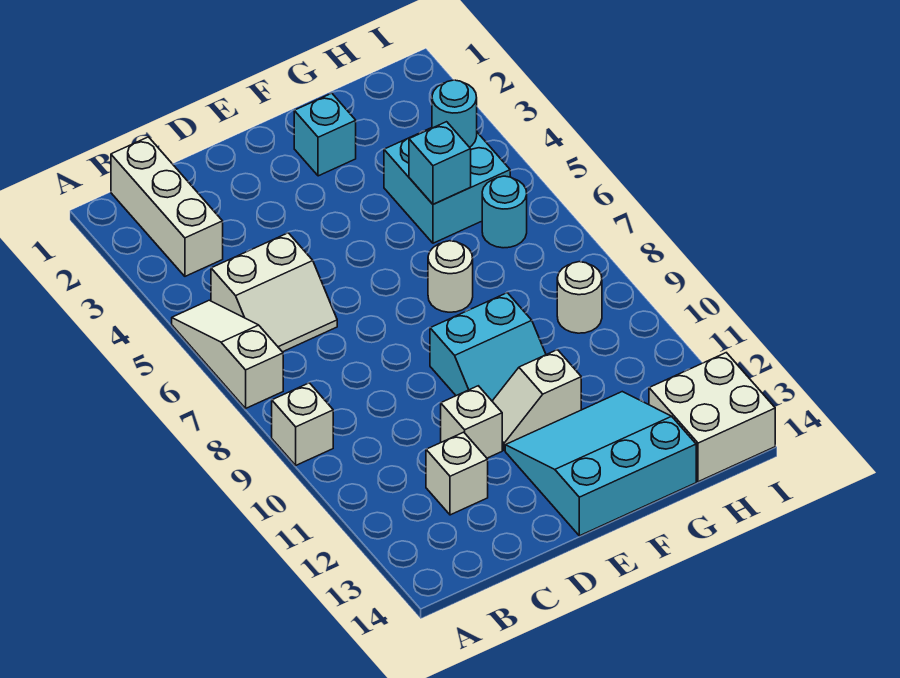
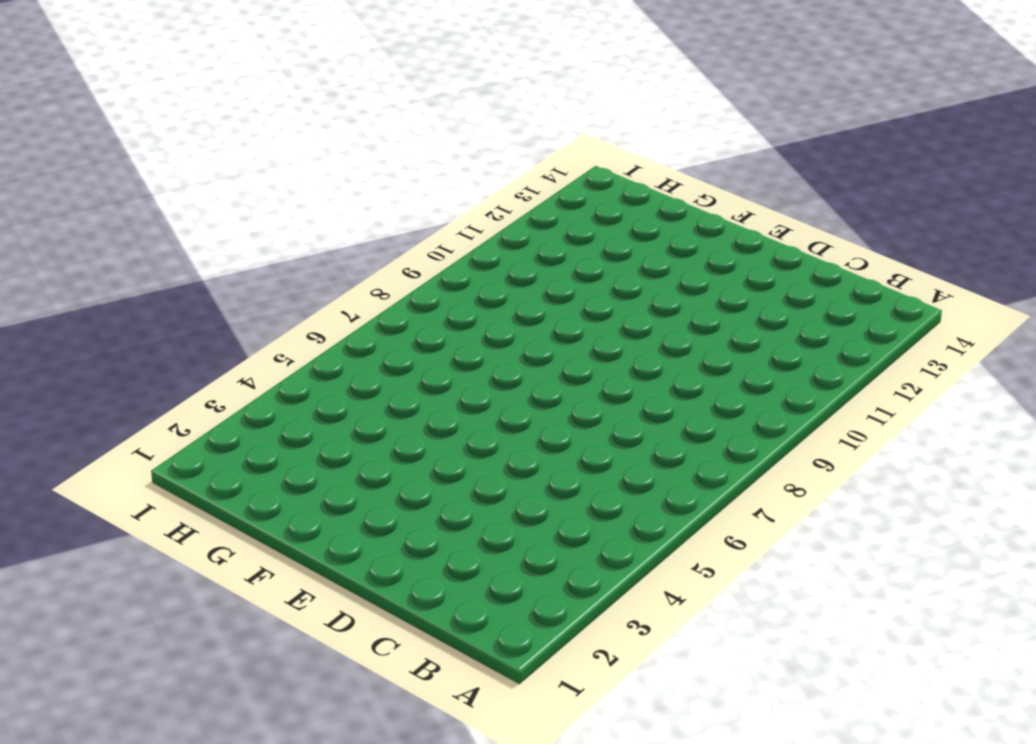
none -> white slope A5:A7 level 1 top 7
none -> white brick A9 level 1
none -> white brick B1:B3 level 1

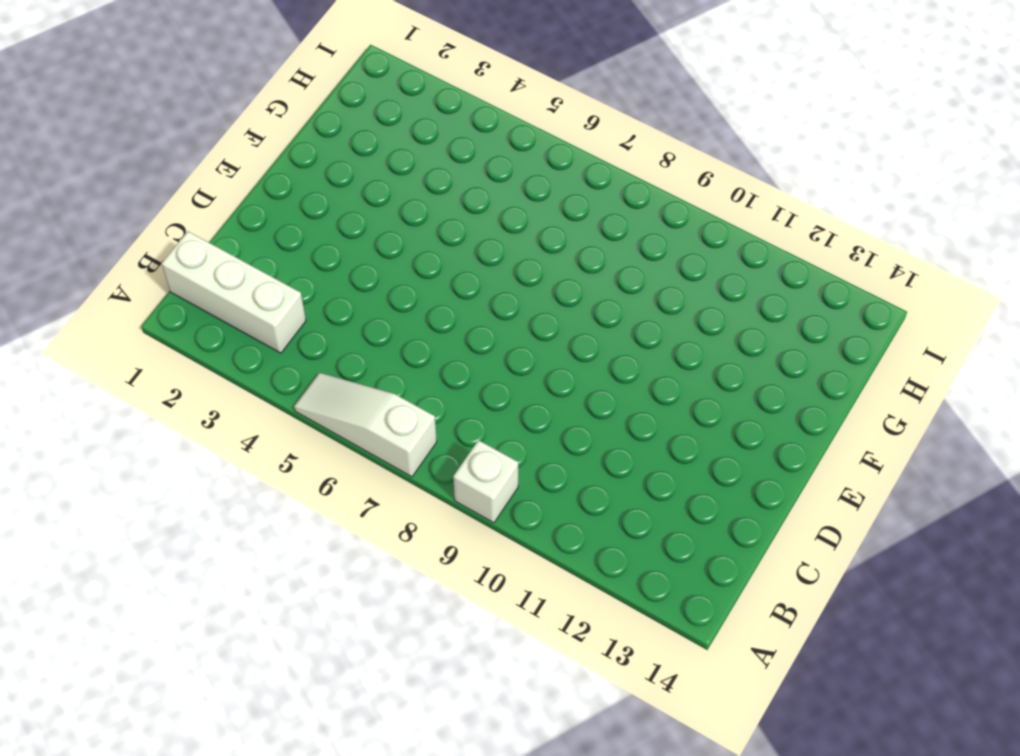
none -> white slope B5:C6 level 1 top 5
none -> white brick C12 level 1
none -> white brick D11 level 1

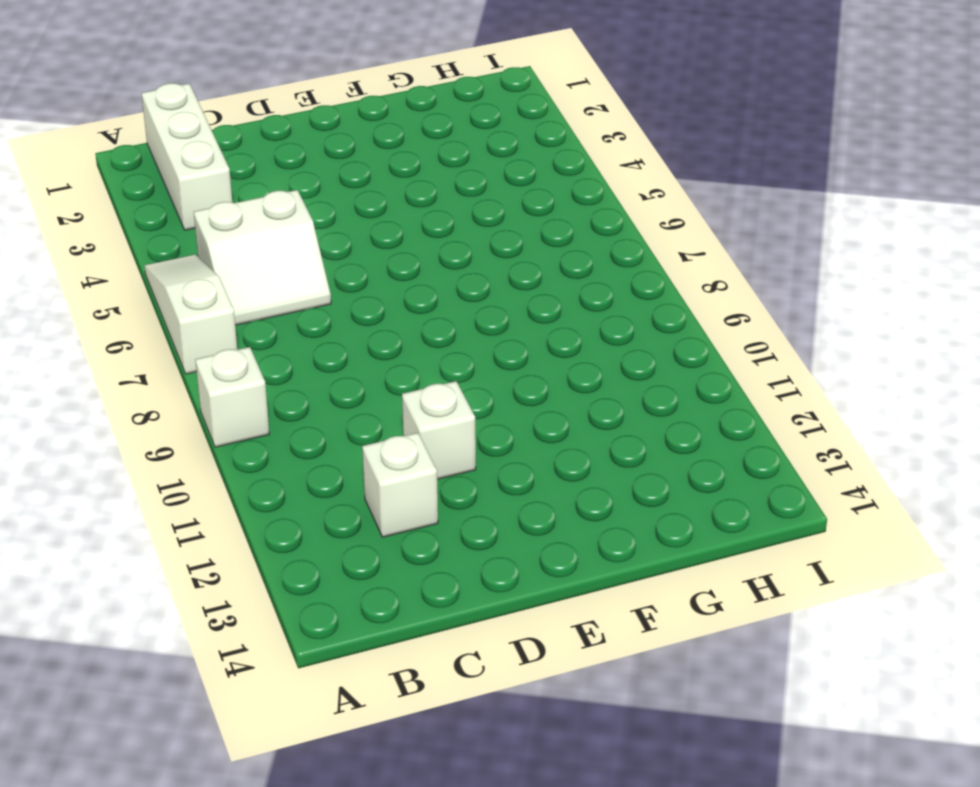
none -> cyan slope E9:F10 level 1 top 9
none -> white slope E11:F11 level 1 top F
none -> cyan slope E12:G14 level 1 top 14

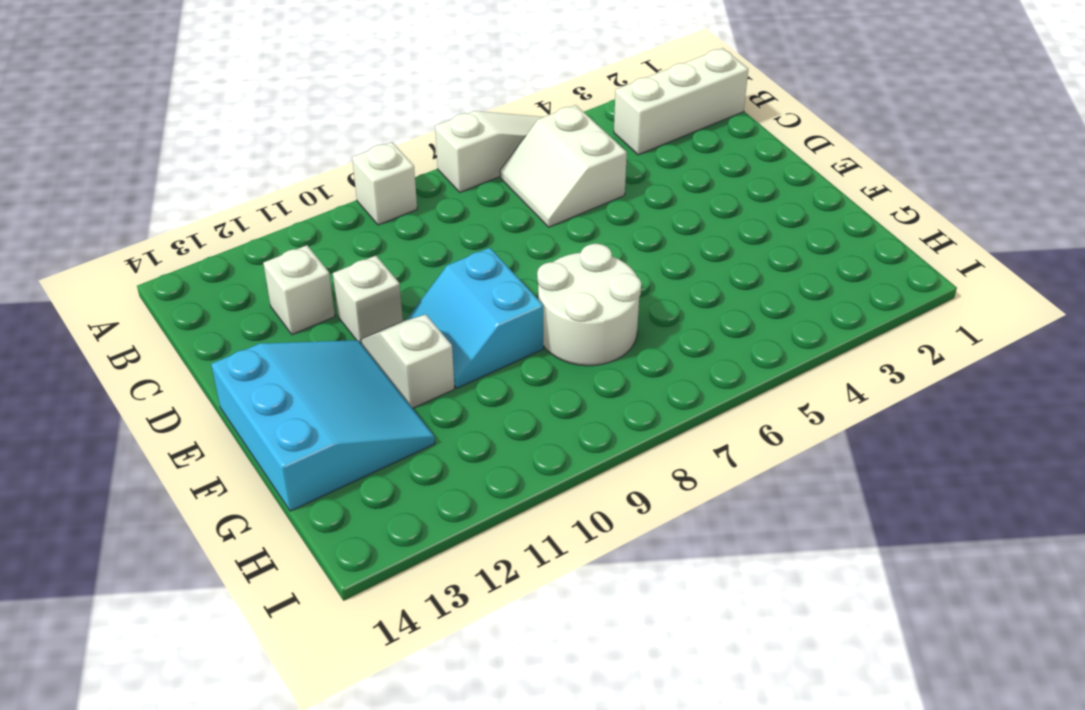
white round brick F7:G8 level 1 -> white round brick F7 level 1
none -> cyan brick F2 level 1
none -> cyan brick G4:H5 level 1
none -> cyan round brick H6 level 1

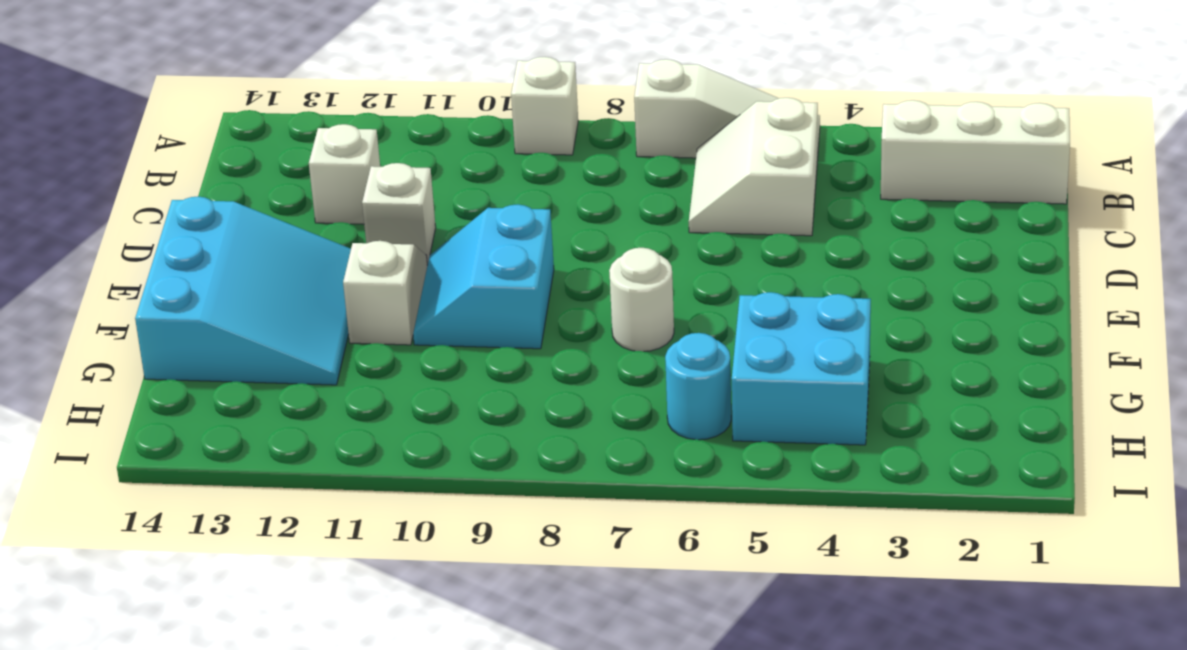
none -> cyan brick F2 level 1
none -> white round brick H9 level 1
none -> white brick H13:I14 level 1

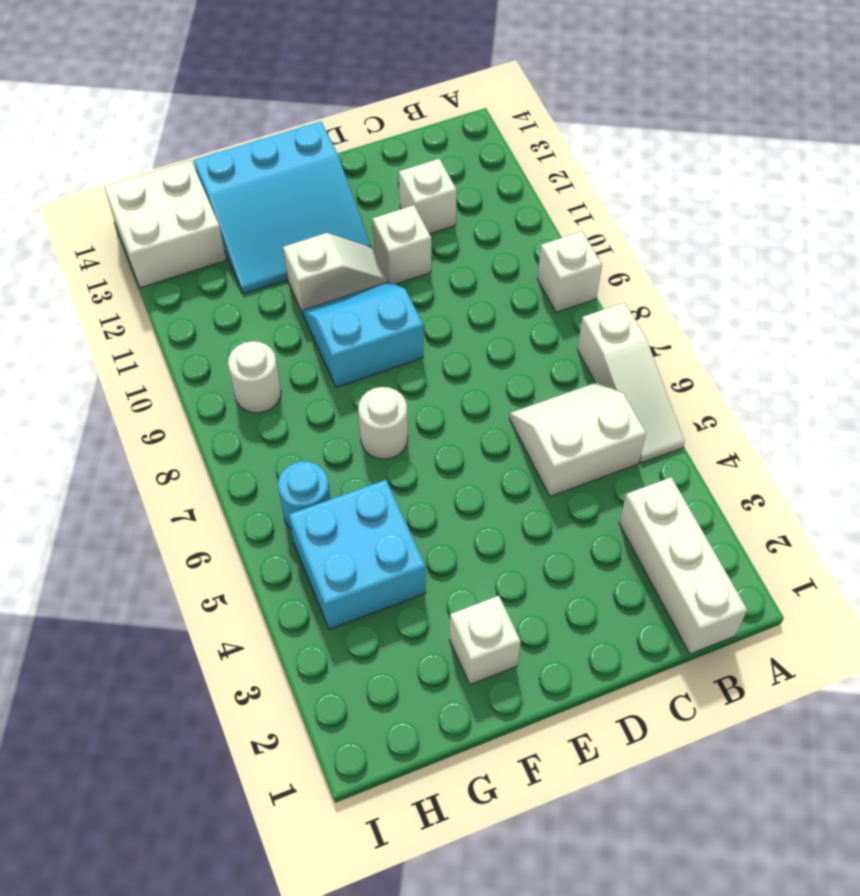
white brick F2 level 1 -> cyan brick F2 level 1
none -> cyan brick G5 level 2
none -> cyan round brick H4 level 2

